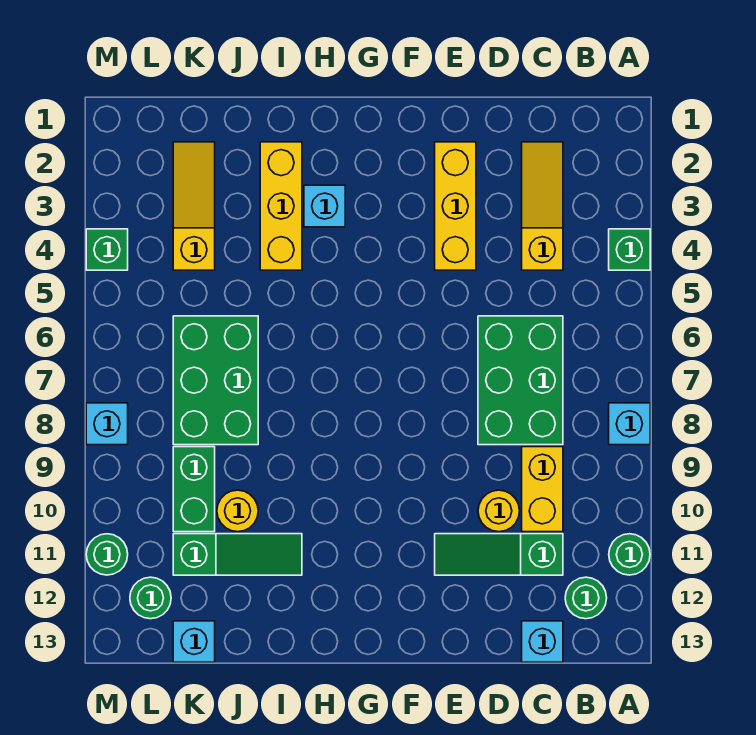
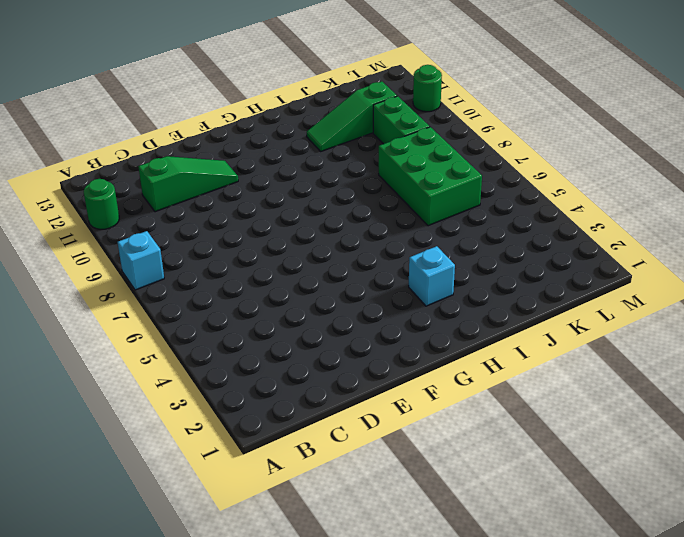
none -> green brick A4 level 1
none -> green round brick B12 level 1
none -> yellow slope C2:C4 level 1 top 4

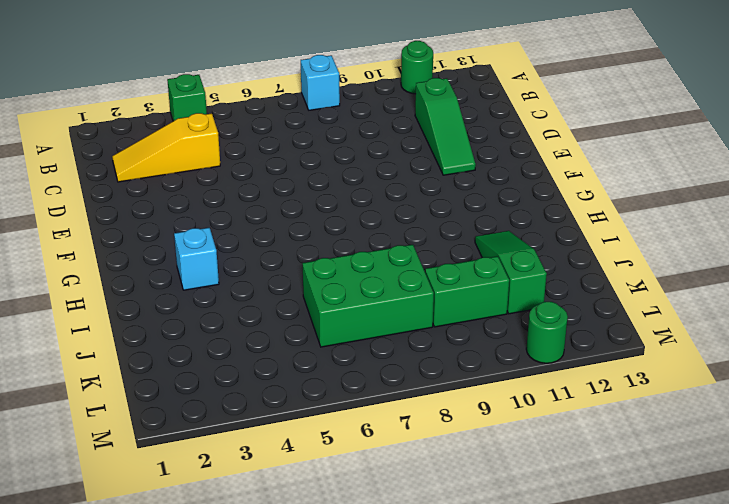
none -> green round brick B12 level 1
none -> green brick C6:D8 level 1
none -> yellow brick C9:C10 level 1

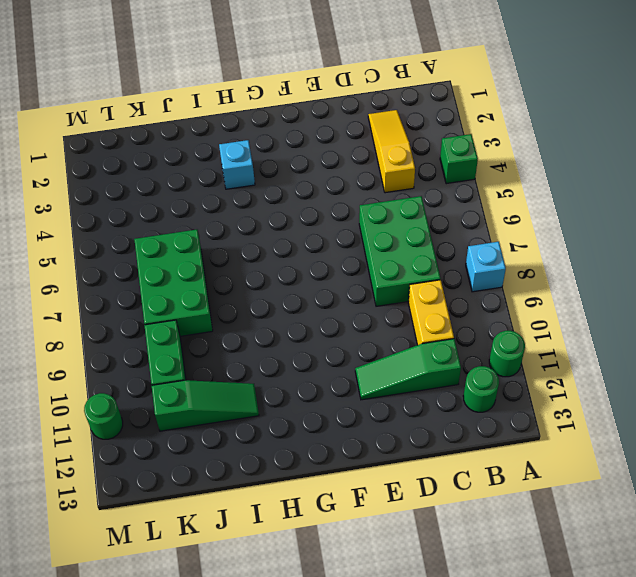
none -> cyan brick C13 level 1
none -> yellow round brick D10 level 1
none -> yellow brick E2:E4 level 1

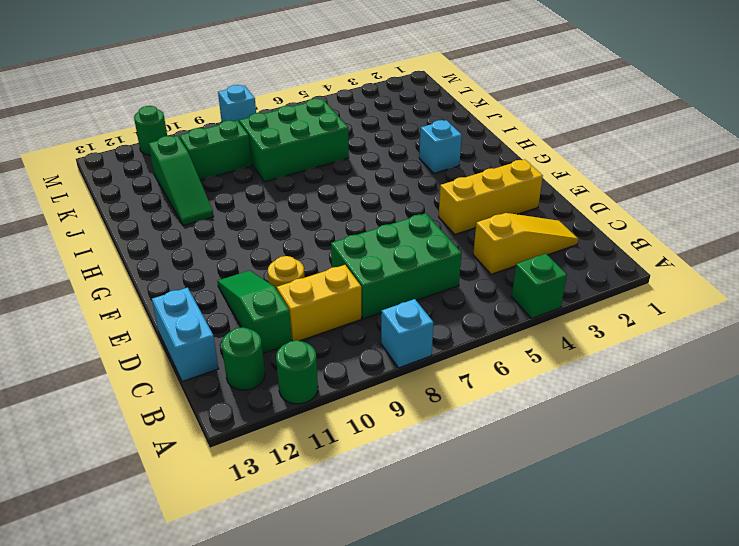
cyan brick C13:D13 level 1 -> cyan brick C13 level 1
none -> yellow brick I2:I4 level 1
none -> yellow round brick J10 level 1
none -> yellow slope K2:K4 level 1 top 4

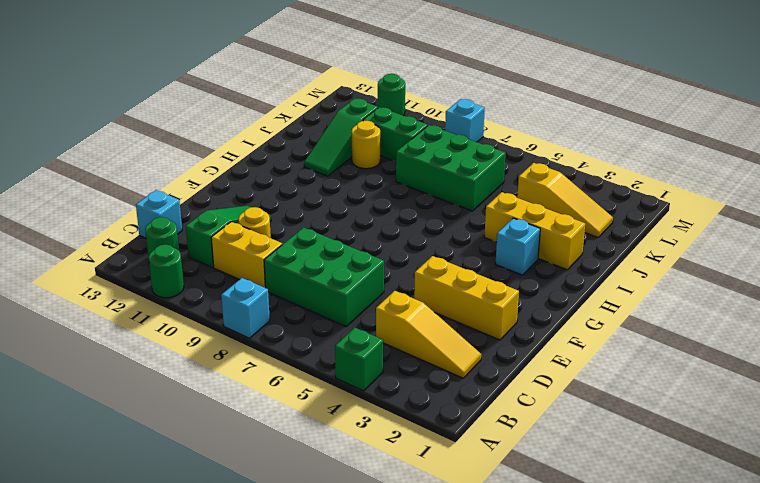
none -> cyan brick K13 level 1
none -> green round brick L12 level 1
none -> green brick M4 level 1

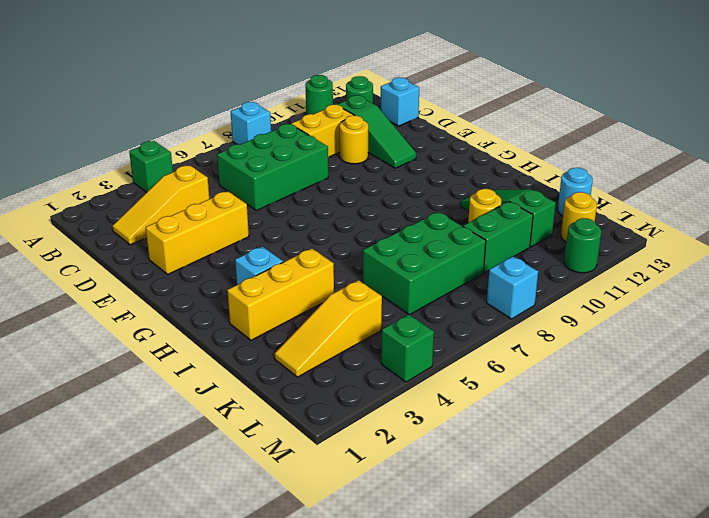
cyan round brick K13 level 1 -> cyan brick K13 level 1
yellow round brick L12 level 1 -> green round brick L12 level 1

